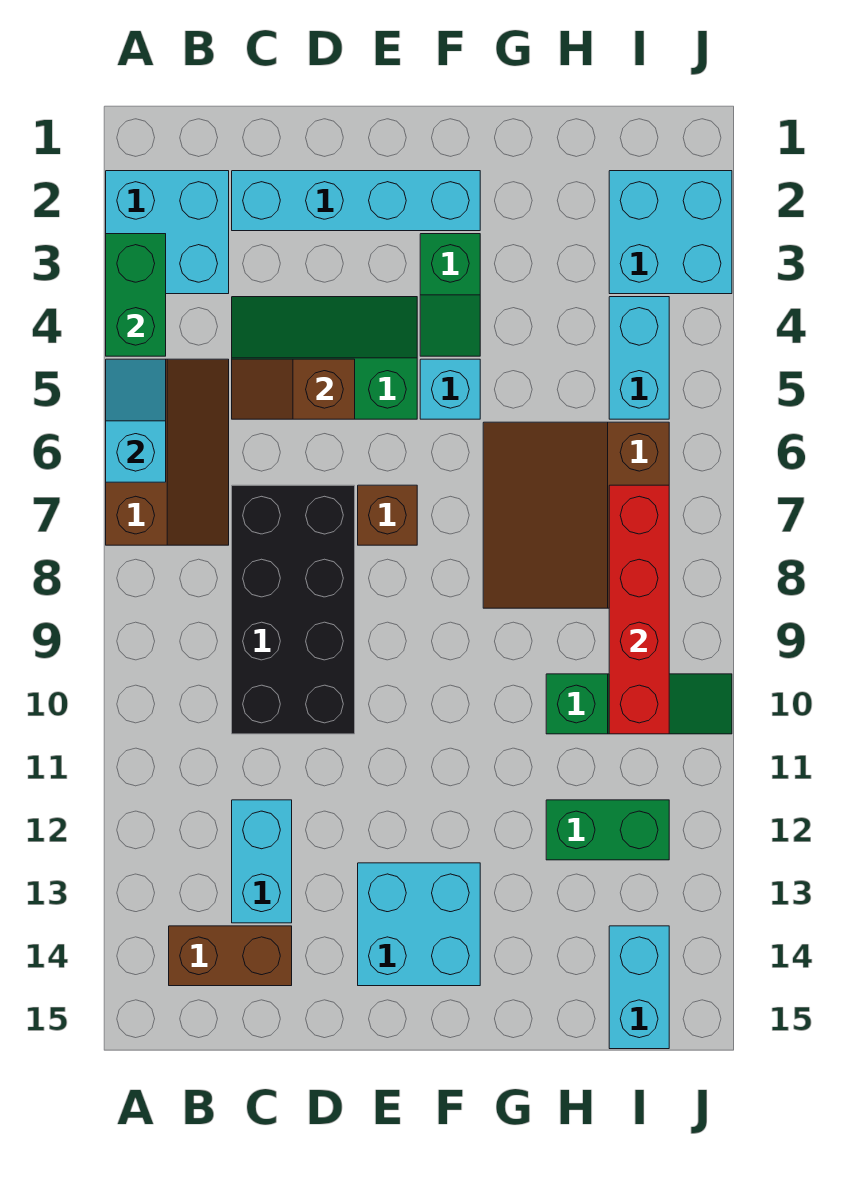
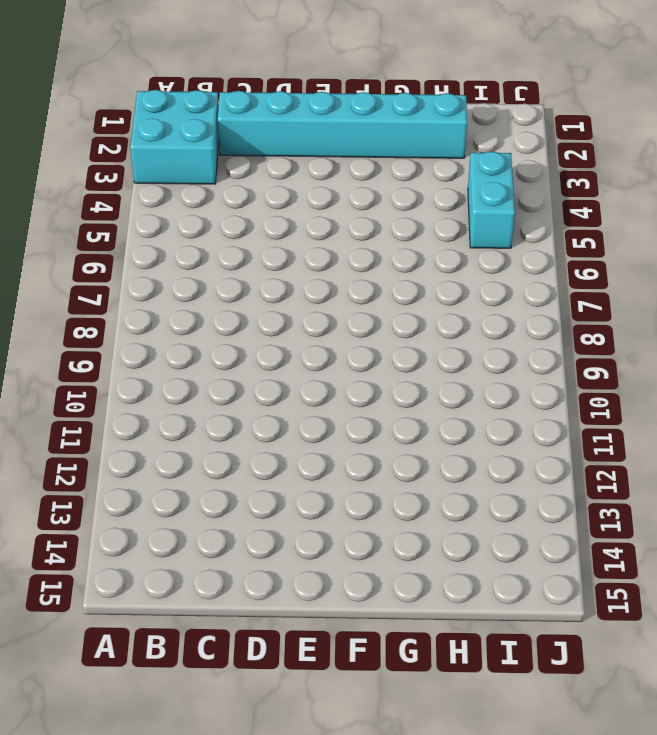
cyan brick C2:H2 level 1 -> cyan brick C2:F2 level 1
none -> brown slope A5:B7 level 1 top A
none -> brown brick B14:C14 level 1
none -> green slope C4:E5 level 1 top 5

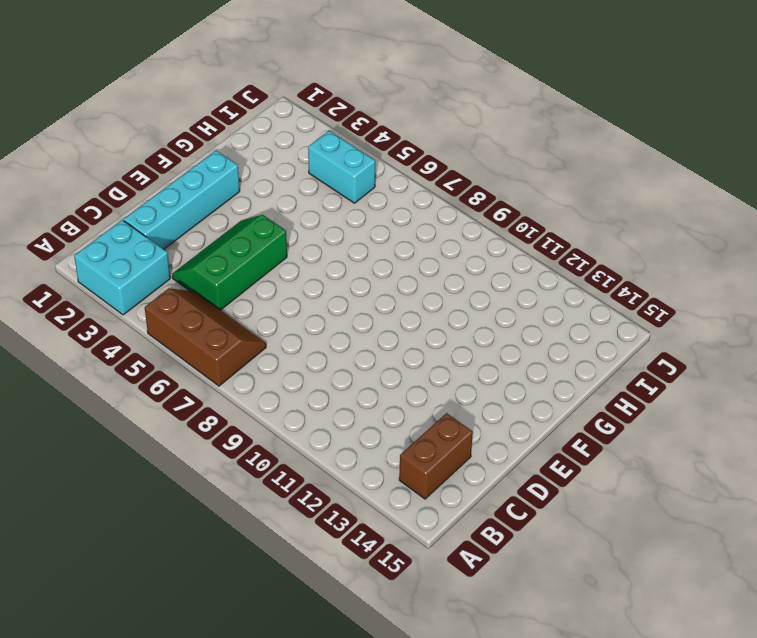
none -> black brick C7:D10 level 1
none -> cyan brick C12:C13 level 1
none -> brown brick E7 level 1

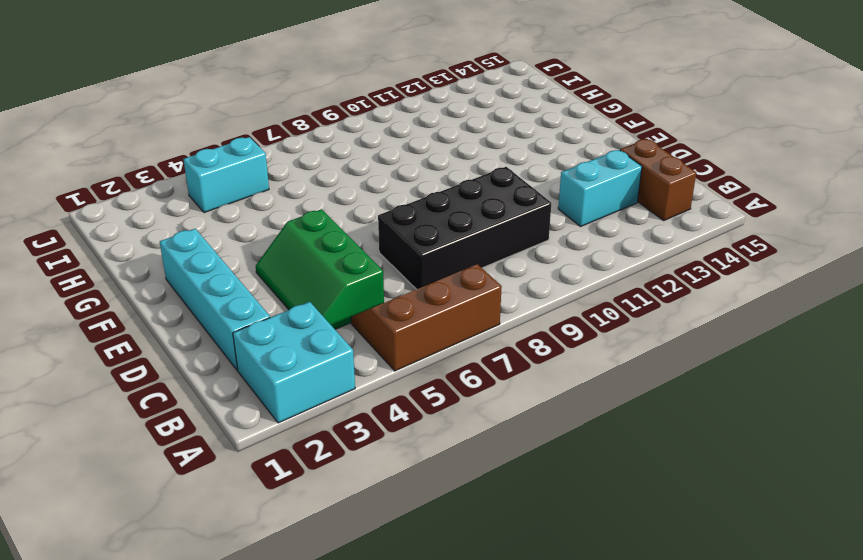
none -> brown brick E7 level 1
none -> cyan brick E13:F14 level 1
none -> green slope F3:F4 level 1 top 3

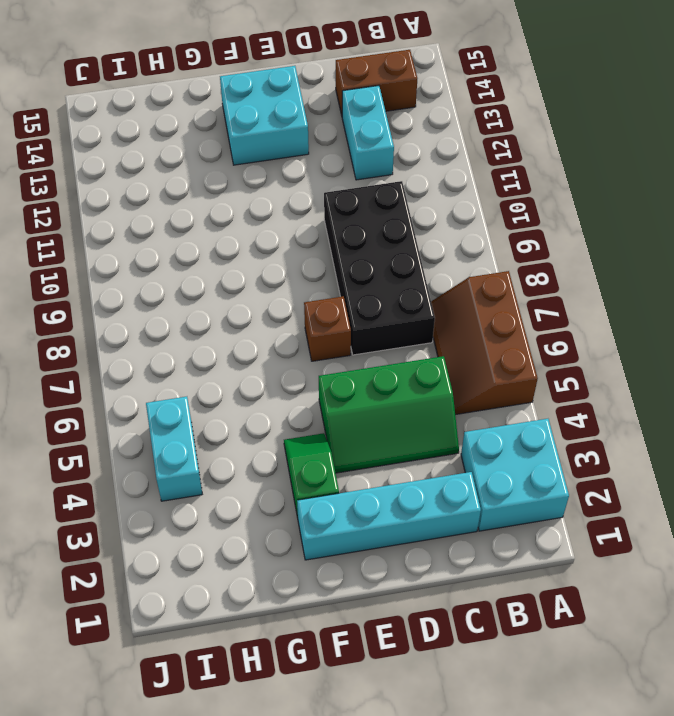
none -> cyan brick F5 level 1
none -> brown slope G6:I8 level 1 top I
none -> green slope H10:J10 level 1 top H

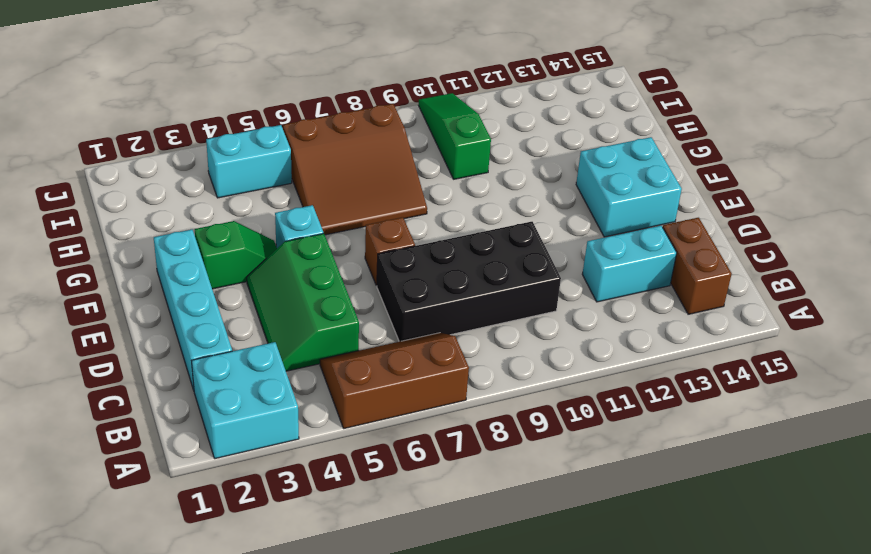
none -> green brick H12:I12 level 1
none -> cyan brick I2:J3 level 1
none -> cyan brick I14:I15 level 1

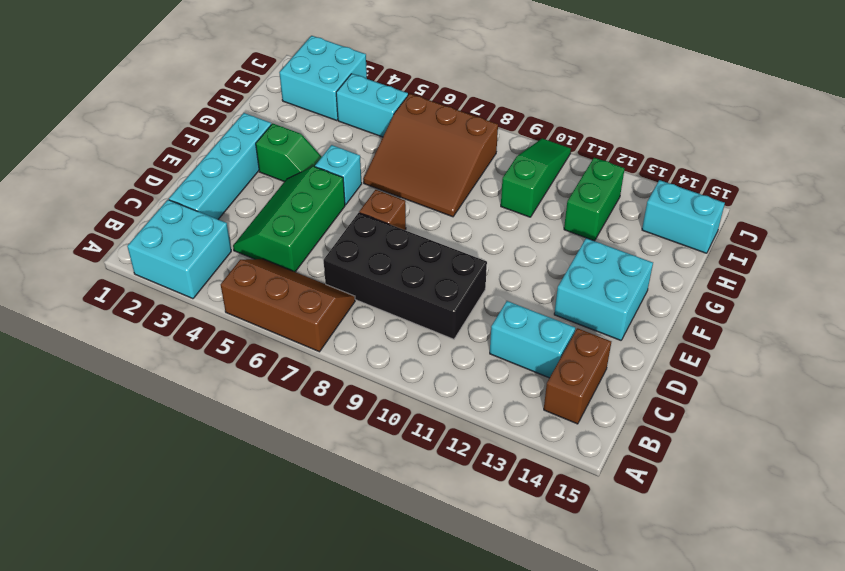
none -> green brick A3:A4 level 2
none -> cyan slope A5:A6 level 2 top 6
none -> brown slope C5:D5 level 2 top D

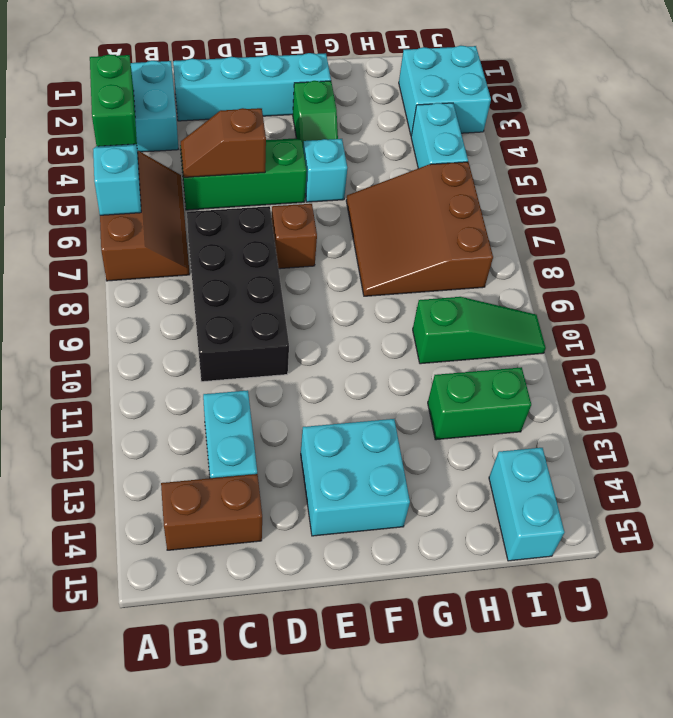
none -> red brick I7:I10 level 2

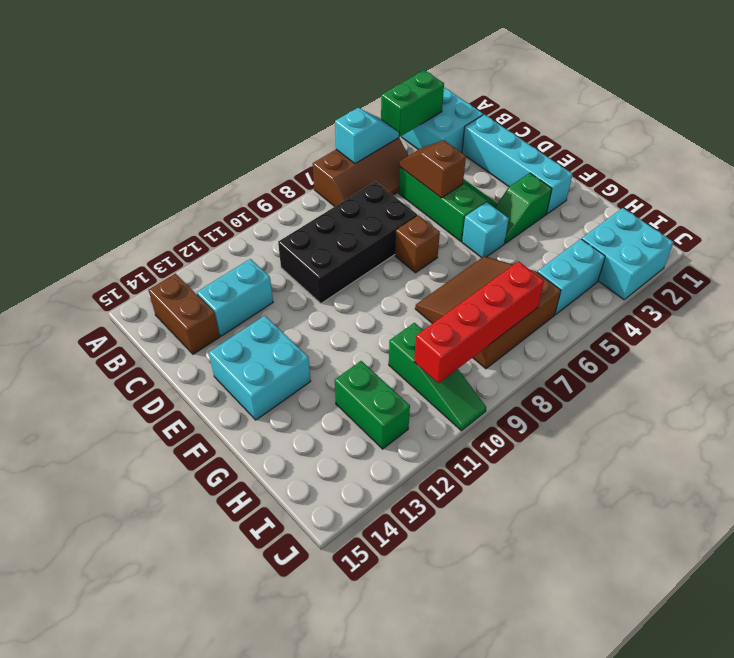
none -> cyan brick I14:I15 level 1

